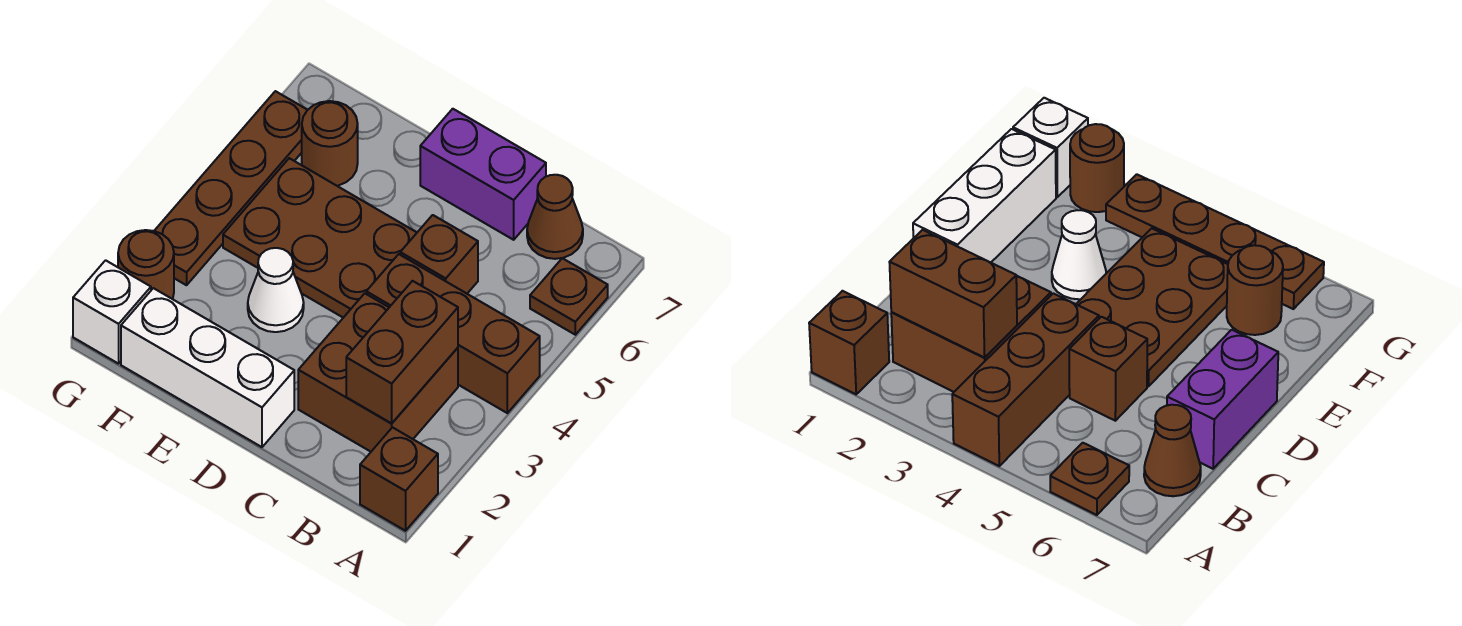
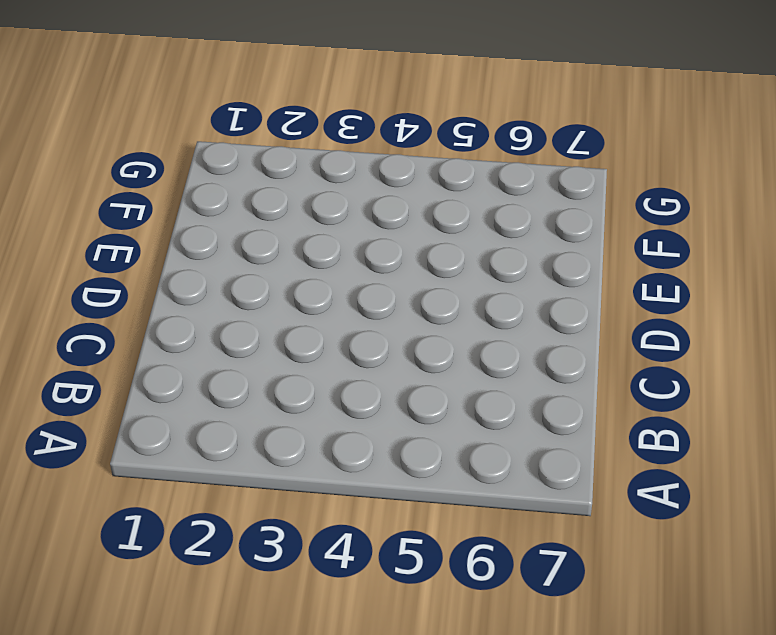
none -> brown brick A1 level 1
none -> brown brick A4:C4 level 1
none -> brown plate A6 level 1

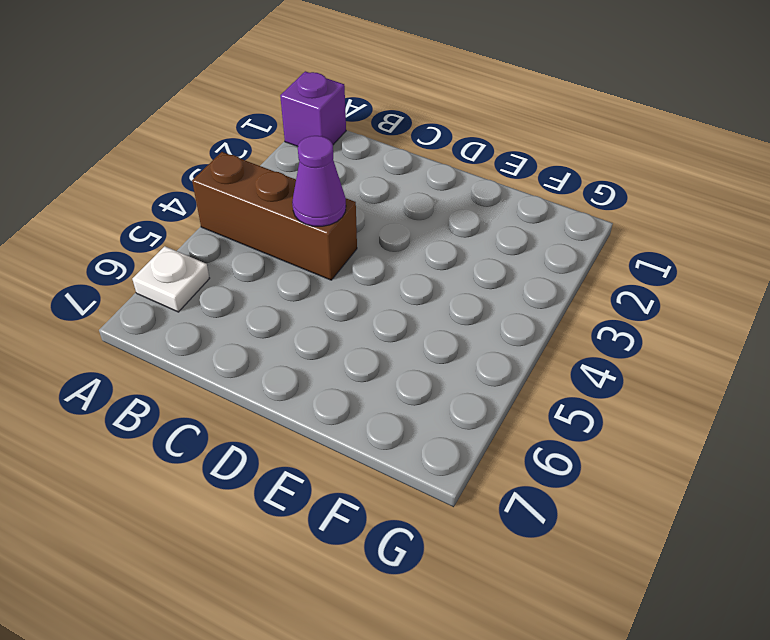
purple brick A1 level 1 -> brown brick A1 level 1
white plate A6 level 1 -> brown plate A6 level 1
purple cone C4 level 2 -> none
none -> brown brick B2:C3 level 1
none -> brown cone B7 level 1
none -> brown brick C5 level 1

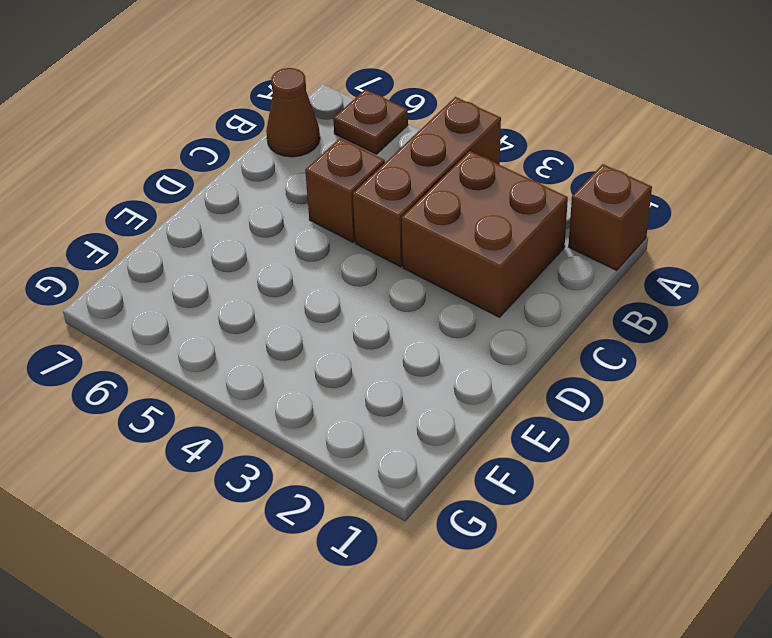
none -> purple brick C7:D7 level 1
none -> white brick D1:F1 level 1
none -> brown plate D4:F5 level 1

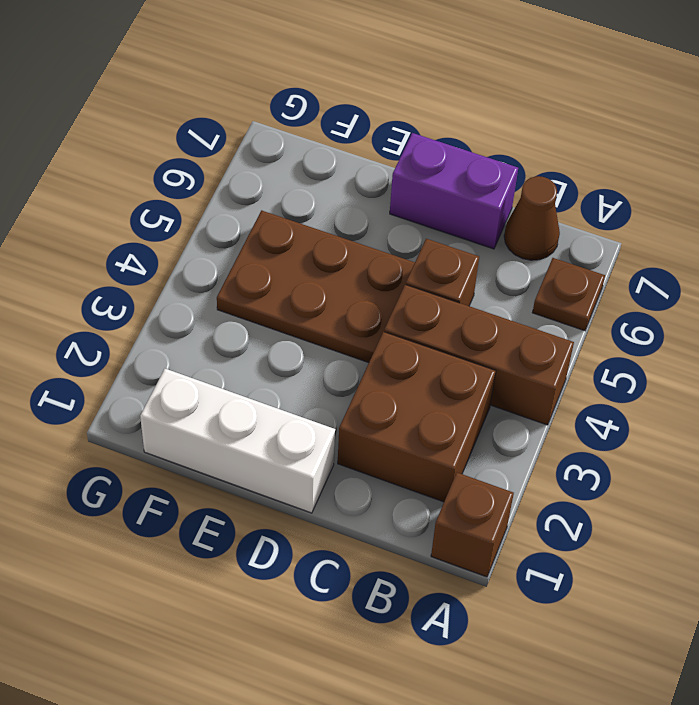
none -> white cone E3 level 1
none -> brown round brick F6 level 1
none -> white brick G1 level 1

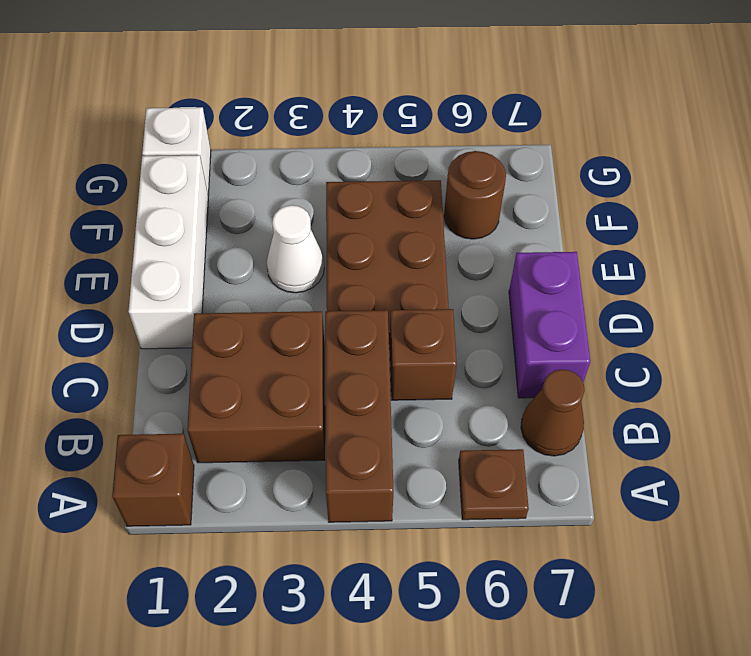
none -> brown round brick G2 level 1
none -> brown plate G3:G6 level 1
none -> brown brick B2:B3 level 2

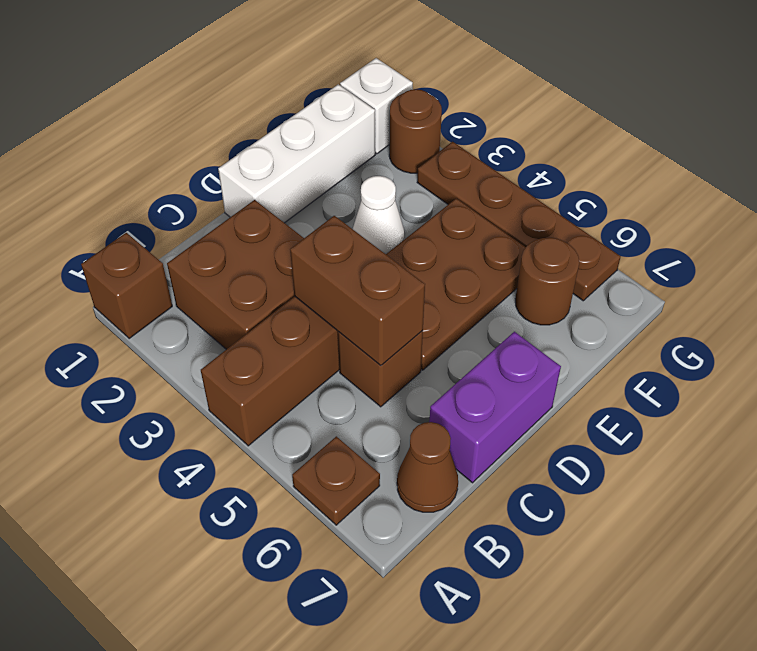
brown brick C4:C5 level 2 -> brown brick B2:B3 level 2

